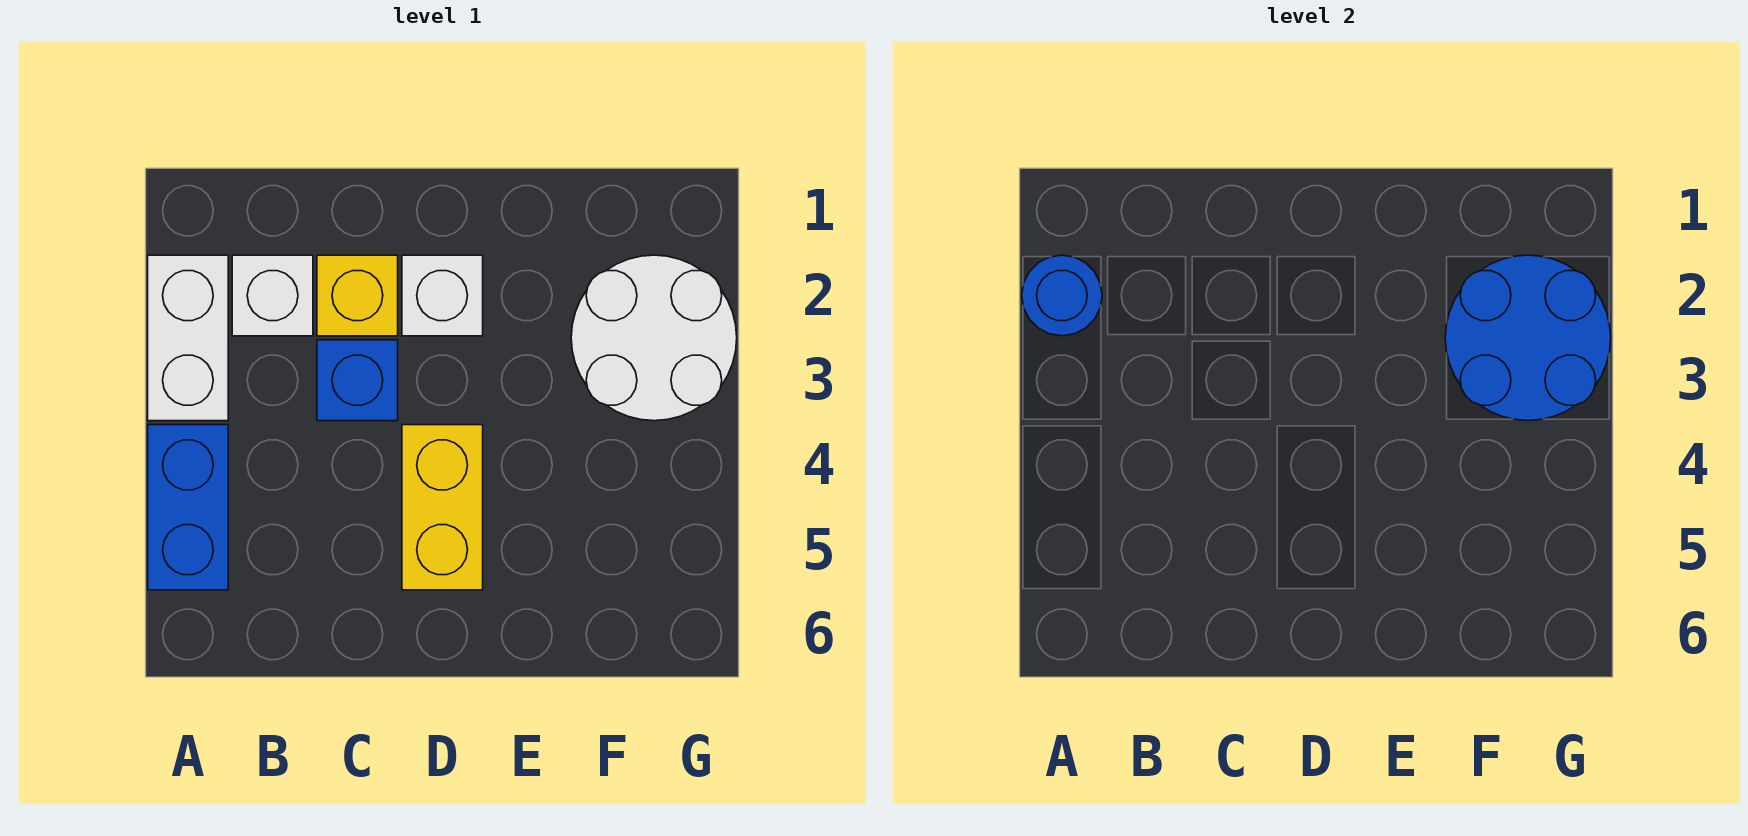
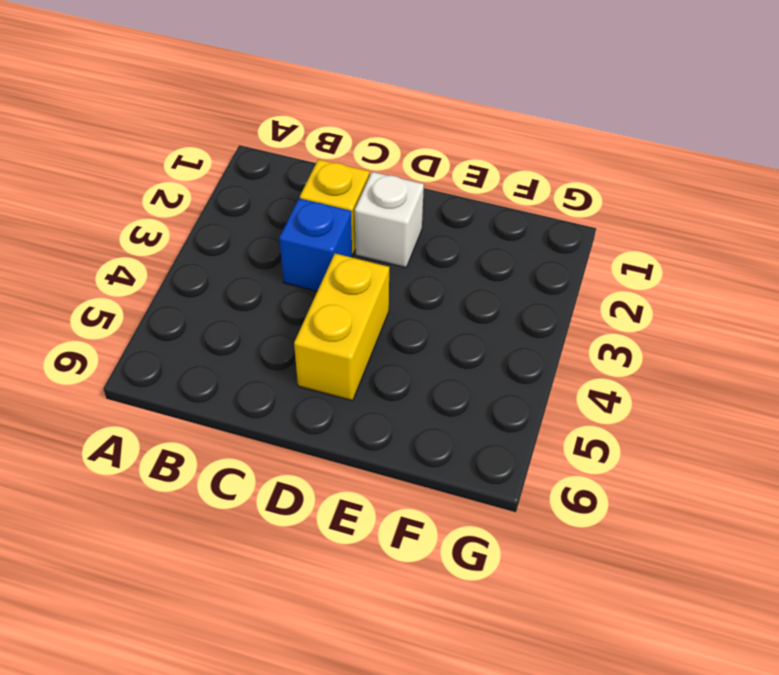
none -> white brick A2:A3 level 1
none -> blue brick A4:A5 level 1

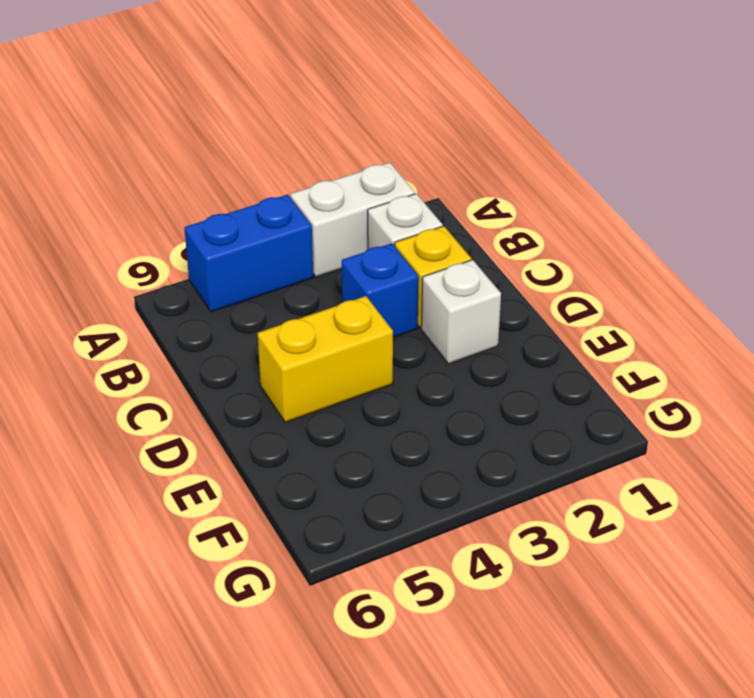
none -> white round brick F2:G3 level 1
none -> blue round brick A2 level 2

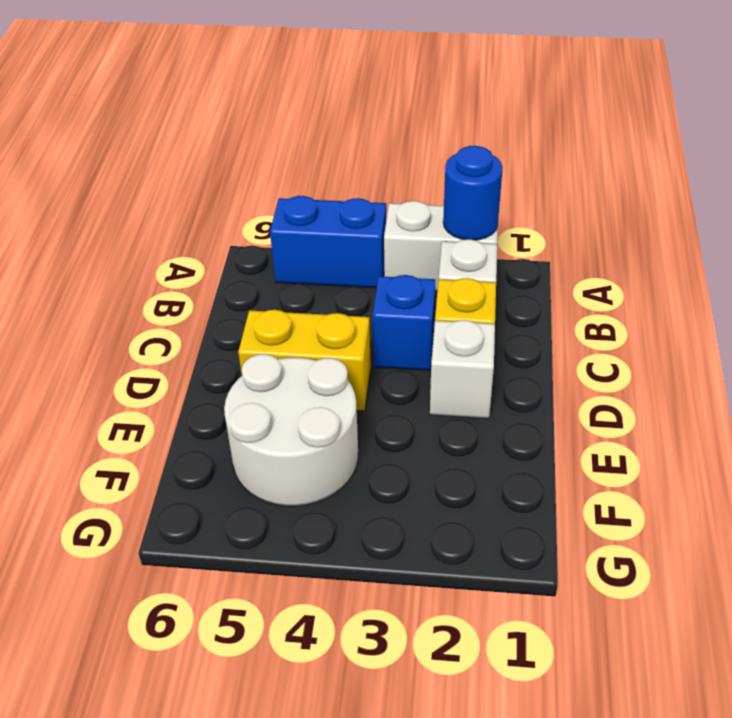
white round brick E4:F5 level 1 -> white round brick F2:G3 level 1
none -> blue round brick F2:G3 level 2

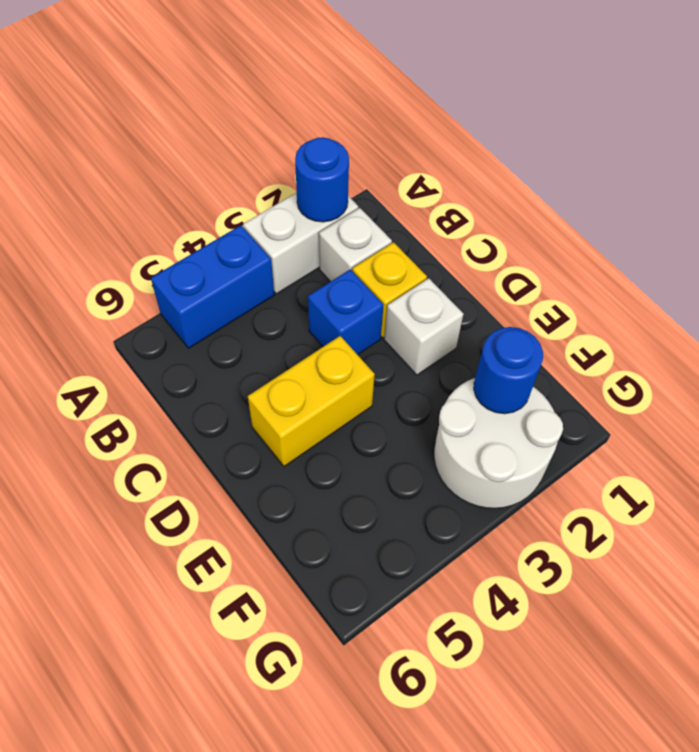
blue round brick F2 level 2 -> blue round brick F2:G3 level 2

